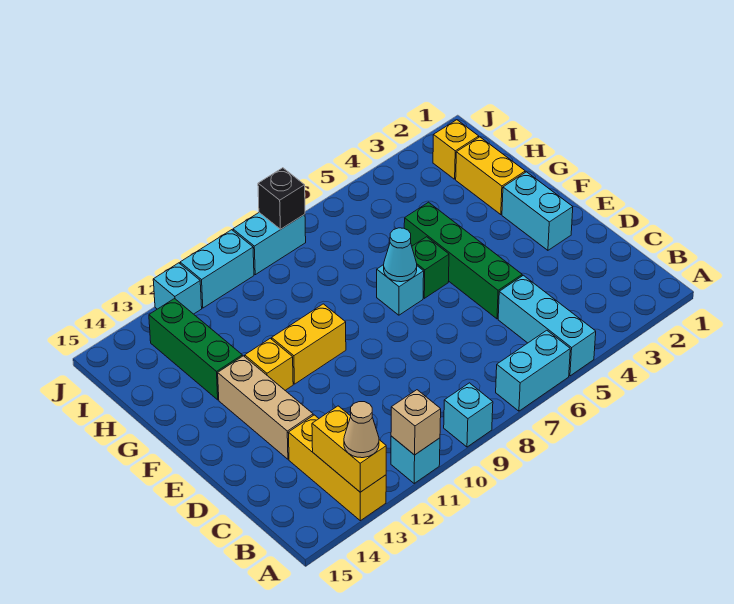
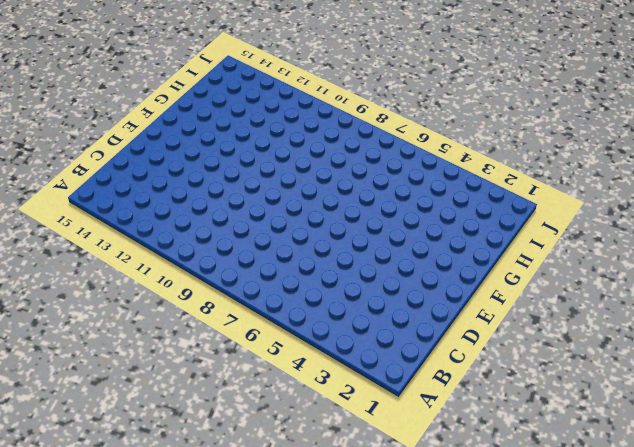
none -> cyan brick A5:C5 level 1
none -> cyan brick A6:A7 level 1
none -> cyan brick A9 level 1

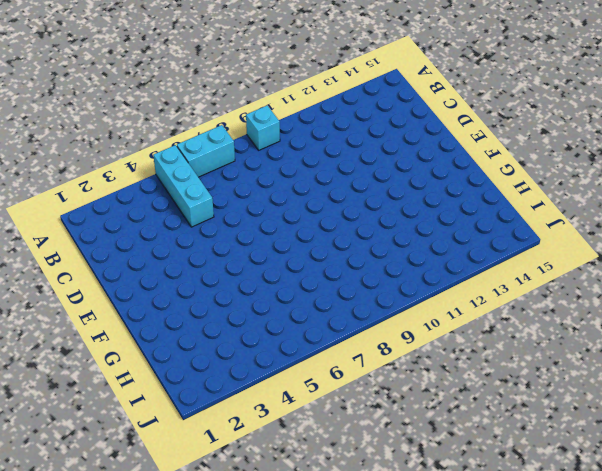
none -> cyan brick A11 level 1
none -> yellow brick A13:C13 level 1
none -> green brick D5:G5 level 1

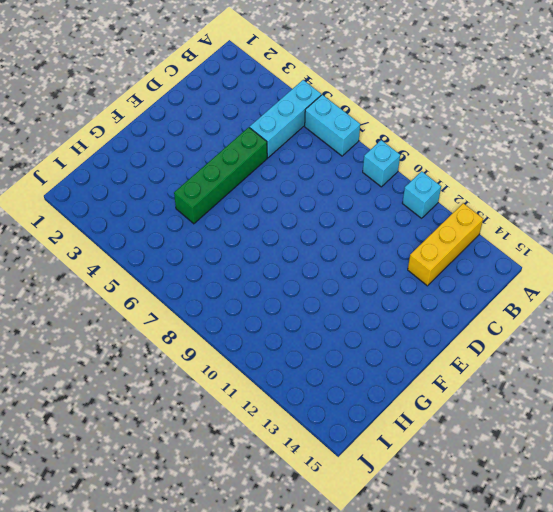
none -> tan brick D13:F13 level 1
none -> cyan brick E2:F2 level 1
none -> green brick F6 level 1

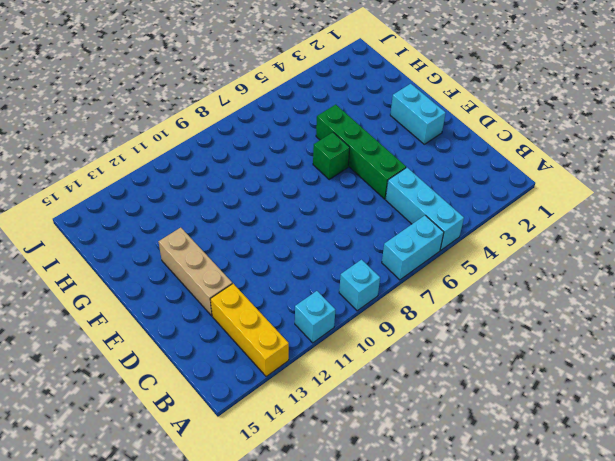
none -> cyan brick F7 level 1
none -> yellow brick F10:F11 level 1
none -> yellow brick F12 level 1

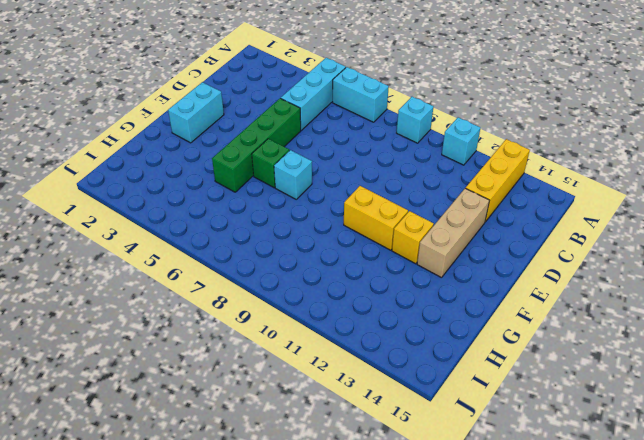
none -> yellow brick G2:H2 level 1
none -> green brick G13:I13 level 1
none -> yellow brick I2 level 1

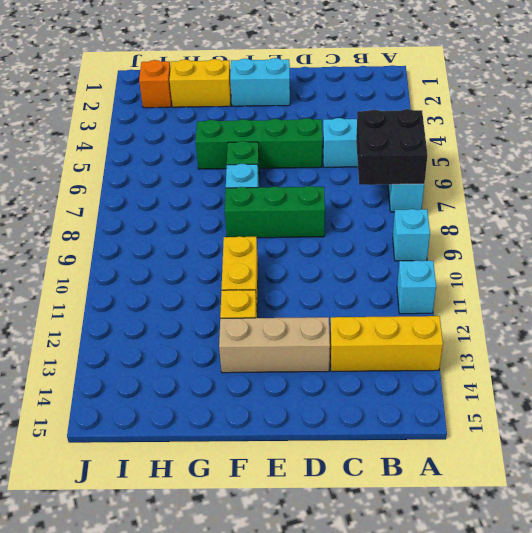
black brick A6:B7 level 2 -> none
green brick D8:F8 level 1 -> green brick G13:I13 level 1
orange brick I2 level 1 -> yellow brick I2 level 1
none -> cyan brick J8:J9 level 1
none -> cyan brick J10:J11 level 1
none -> cyan brick J12 level 1

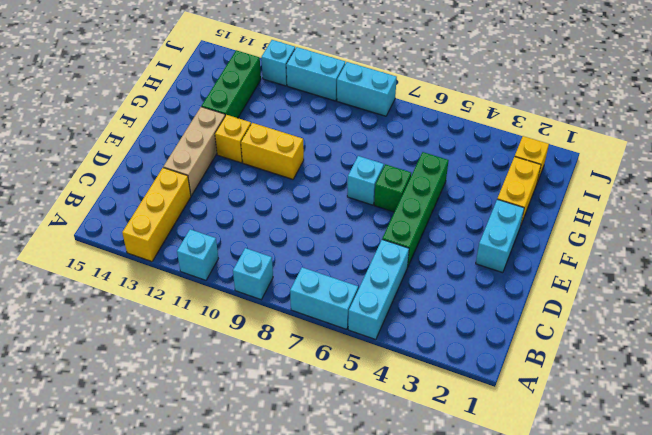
none -> tan brick A11 level 2
none -> yellow brick A13:B13 level 2
none -> cyan cone F7 level 2

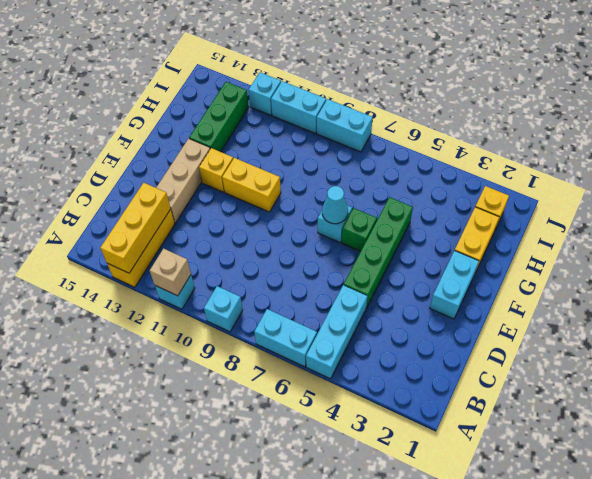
yellow brick A13:C13 level 2 -> yellow brick A13:B13 level 2
none -> black brick J8 level 2
none -> tan cone A13 level 3

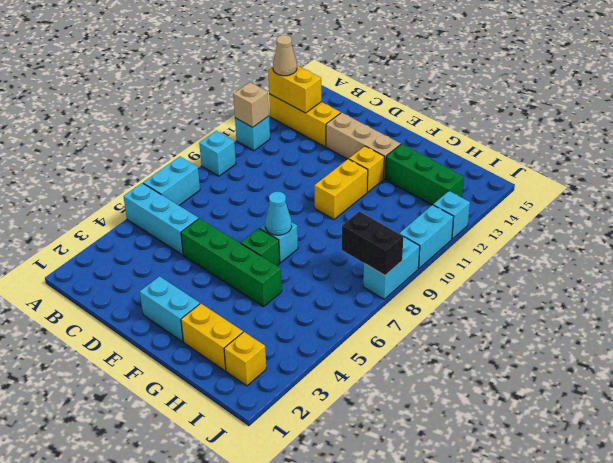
black brick I8:J8 level 2 -> black brick J8 level 2

